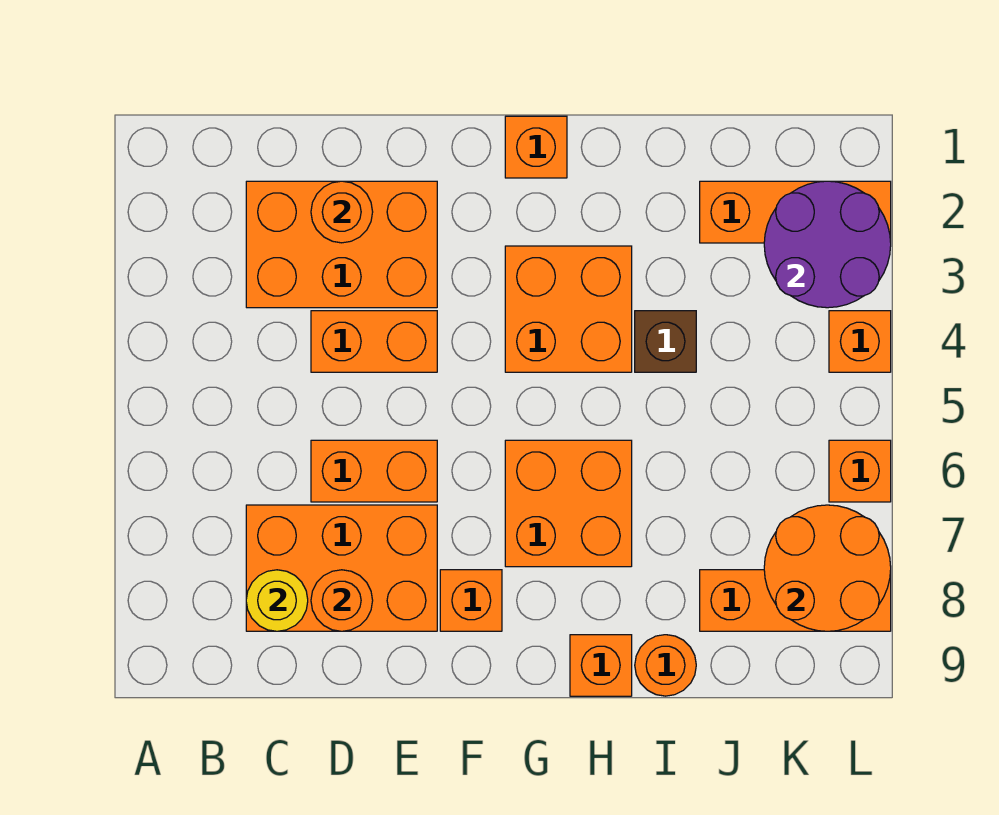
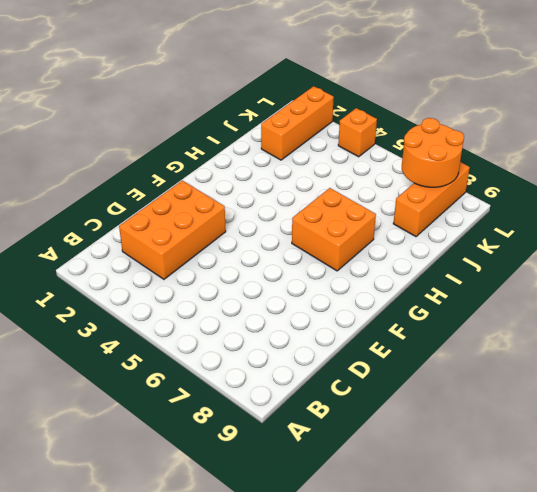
none -> orange brick C7:E8 level 1
none -> orange brick D4:E4 level 1
none -> orange brick D6:E6 level 1

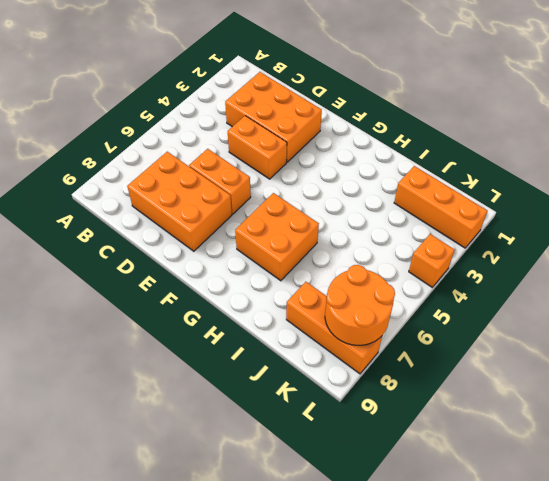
none -> orange brick F8 level 1
none -> orange brick G1 level 1
none -> orange brick G3:H4 level 1

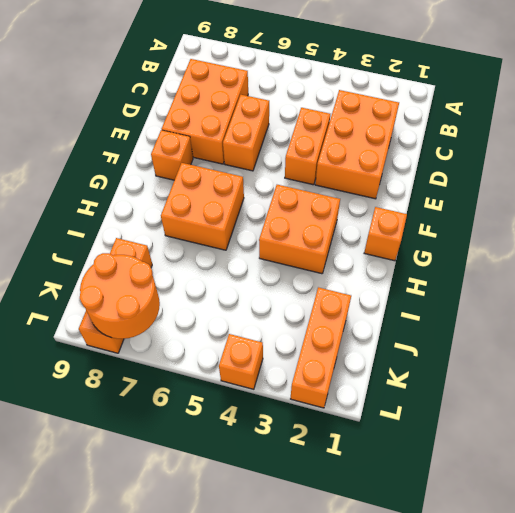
none -> orange brick H9 level 1
none -> brown brick I4 level 1
none -> orange round brick I9 level 1

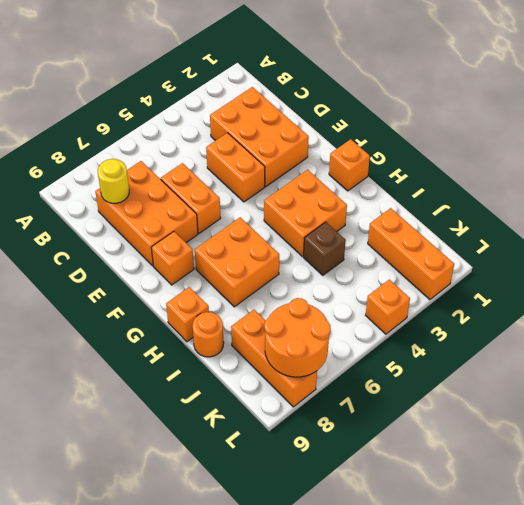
none -> orange brick L6 level 1
none -> orange round brick D2 level 2
none -> orange round brick D8 level 2

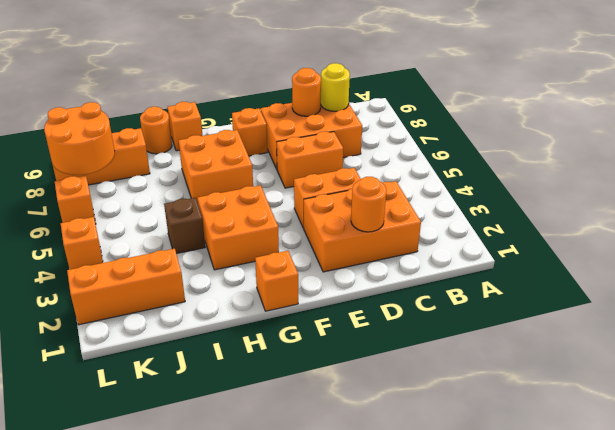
none -> purple round brick K2:L3 level 2

